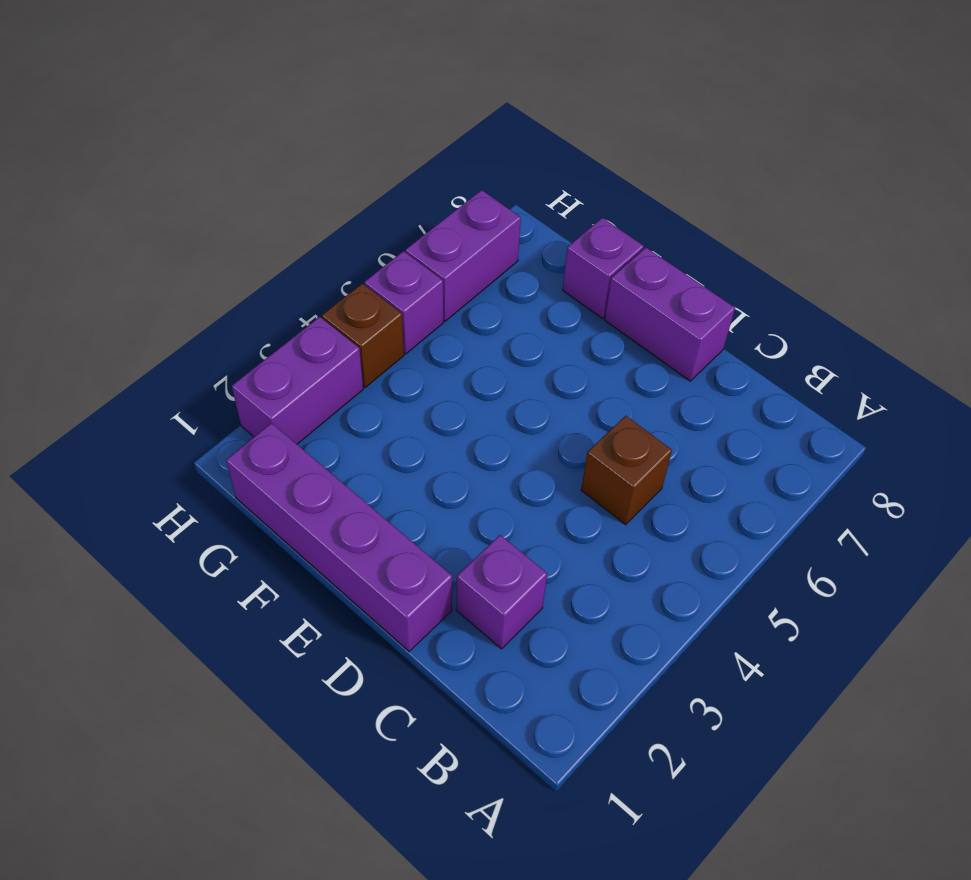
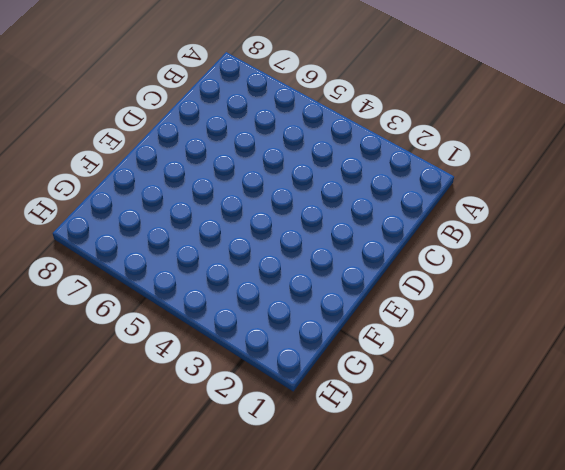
none -> purple brick C2 level 1
none -> brown brick C5 level 1

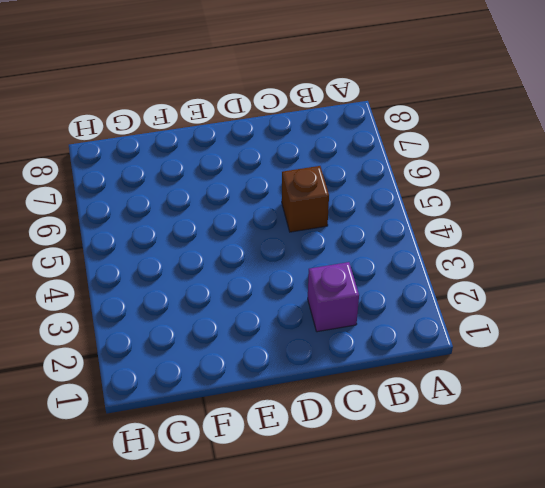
none -> purple brick D1:G1 level 1
none -> purple brick D8:E8 level 1

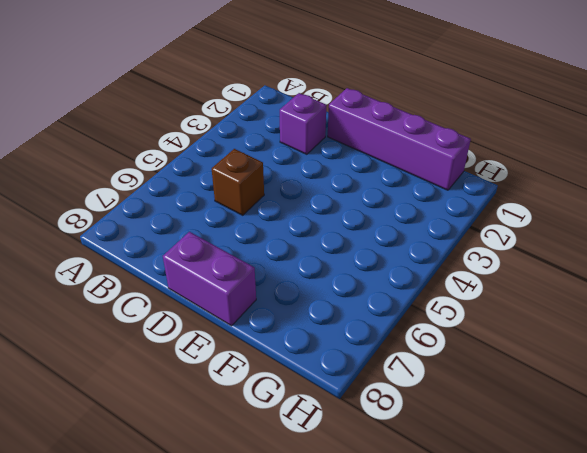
none -> purple brick F8 level 1
none -> purple brick H2:H3 level 1

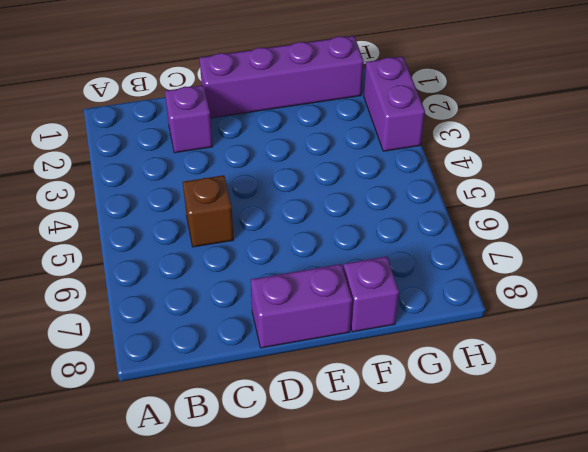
none -> brown brick H4 level 1
none -> purple brick H5 level 1

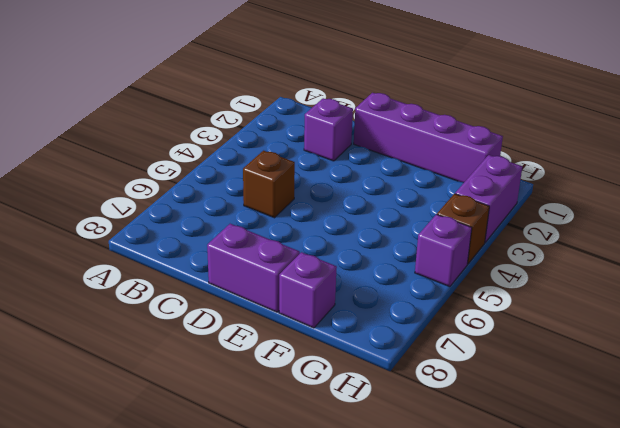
none -> purple brick H6:H7 level 1

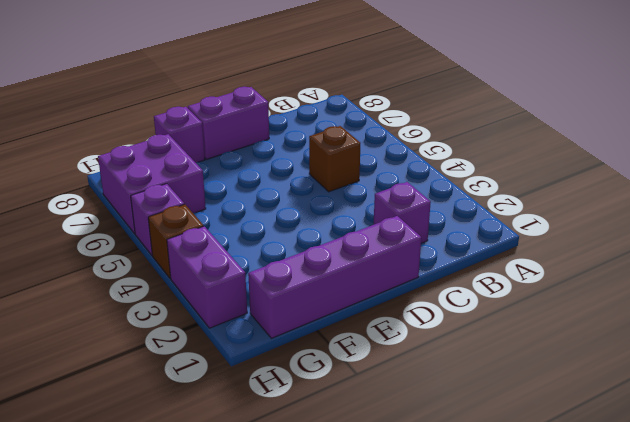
purple brick G6:H7 level 1 -> purple brick H6:H7 level 1

